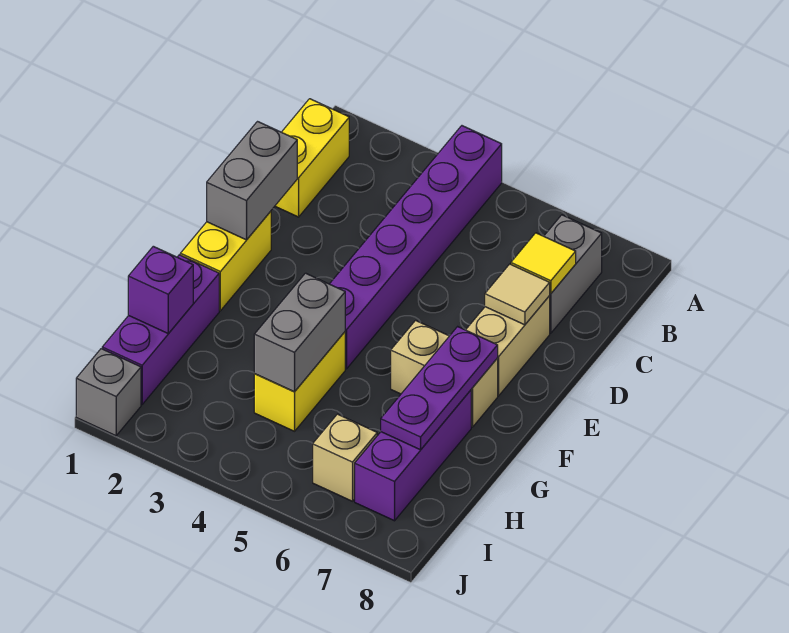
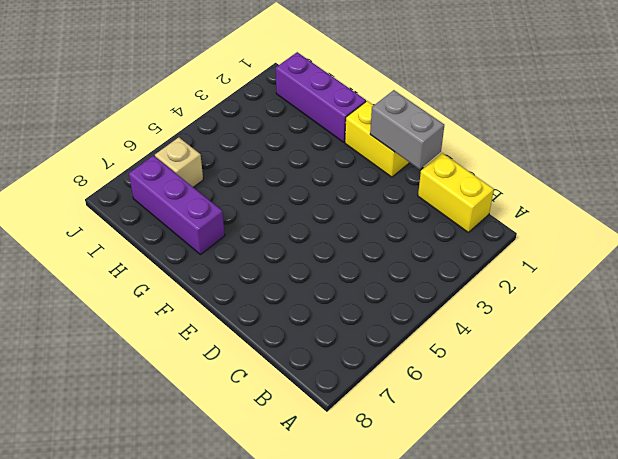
none -> purple brick A4:F4 level 1
none -> grey brick B7:C7 level 1
none -> tan brick D7:E7 level 1

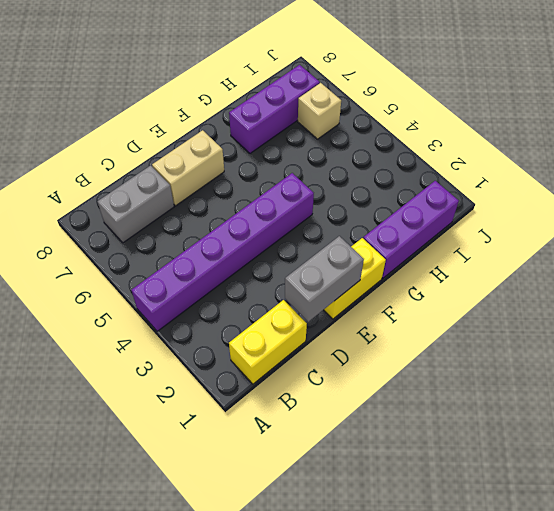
none -> tan brick F6:F7 level 1
none -> yellow brick G4:H4 level 1
none -> grey brick J1 level 1

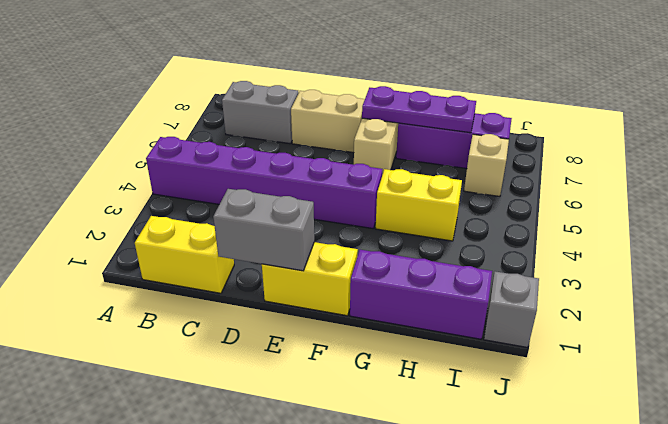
none -> yellow tile C7 level 2
none -> tan tile D7 level 2
none -> grey brick G4:H4 level 2

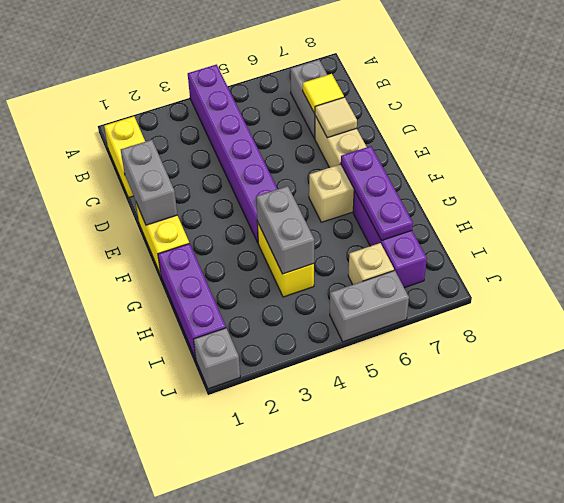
grey brick J5:J6 level 1 -> none
none -> purple brick H1 level 2

